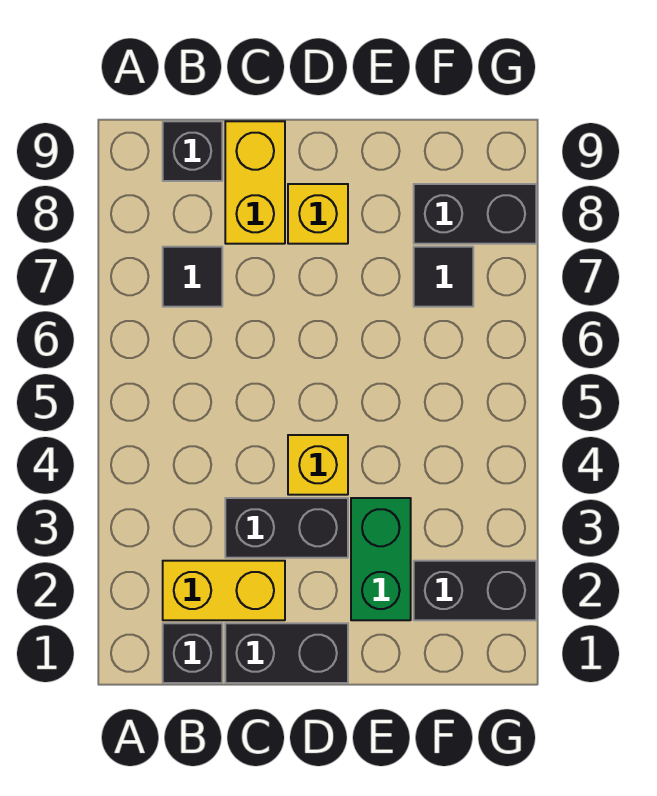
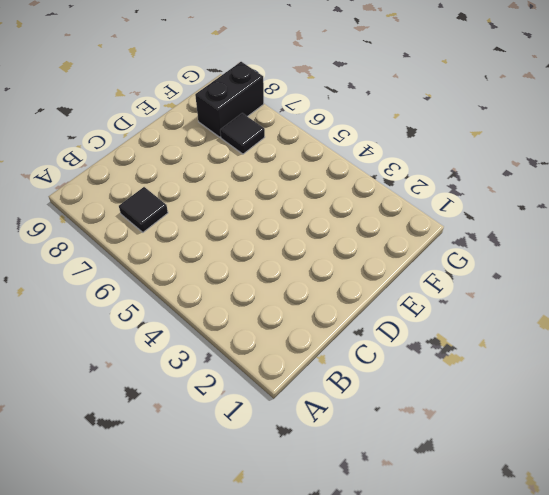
none -> black brick B1 level 1
none -> yellow brick B2:C2 level 1
none -> black brick B9 level 1

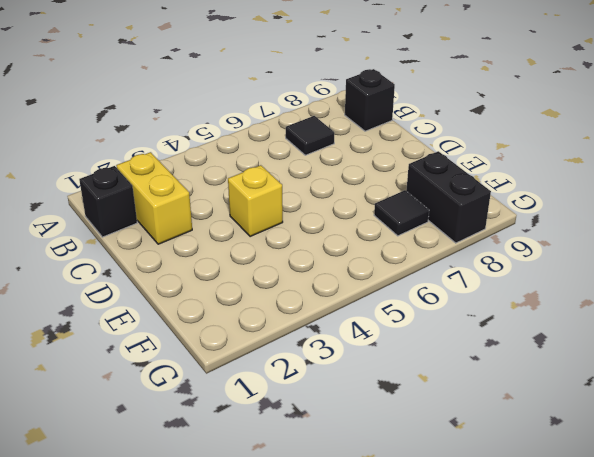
none -> black brick C1:D1 level 1
none -> black brick C3:D3 level 1
none -> yellow brick C8:C9 level 1

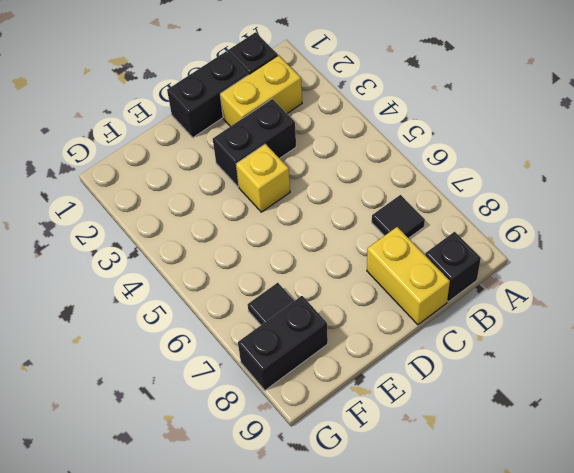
none -> yellow brick D8 level 1
none -> green brick E2:E3 level 1
none -> black brick F2:G2 level 1

